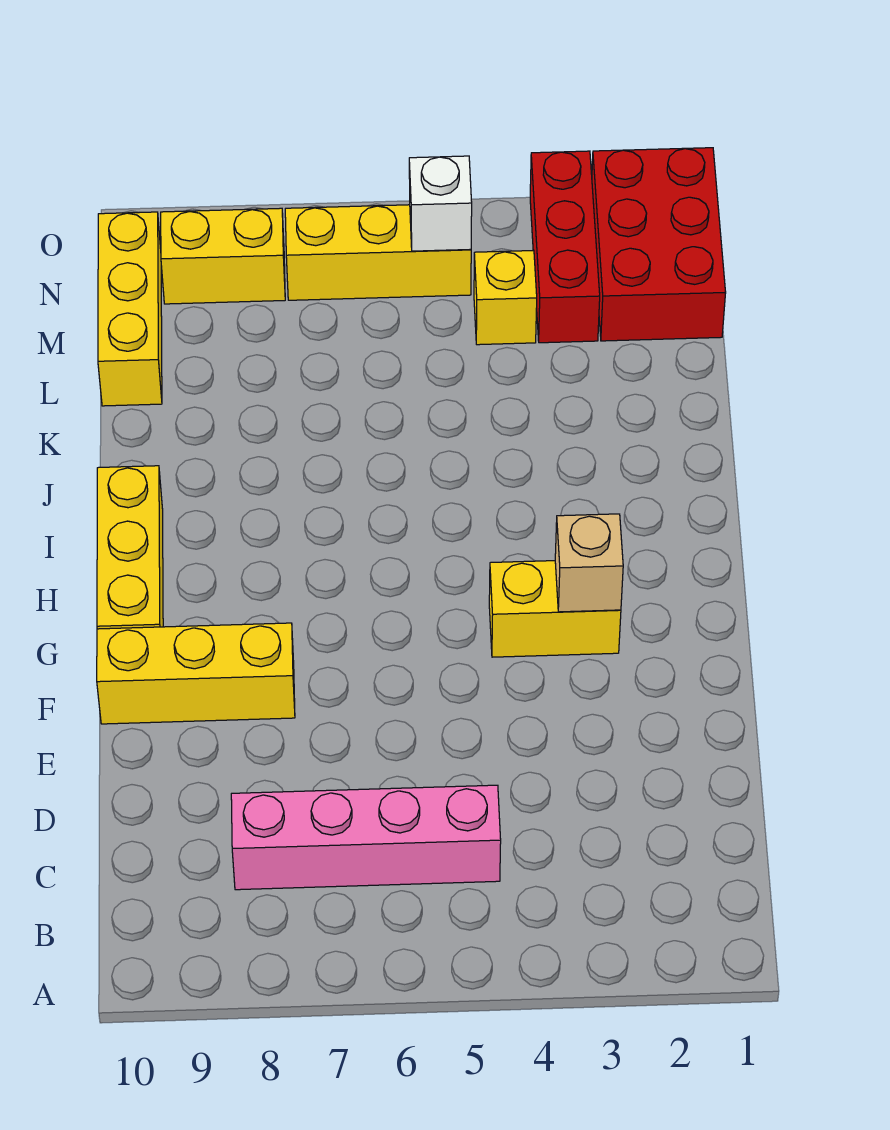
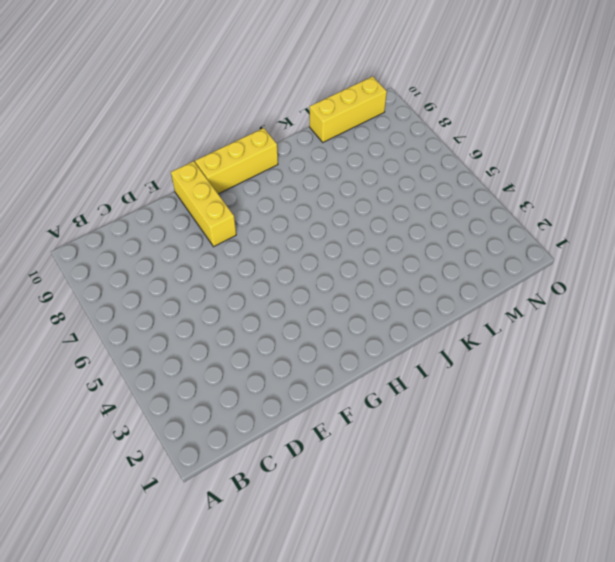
none -> pink brick C5:C8 level 1
none -> yellow brick G3:G4 level 1
none -> red brick M1:O2 level 1

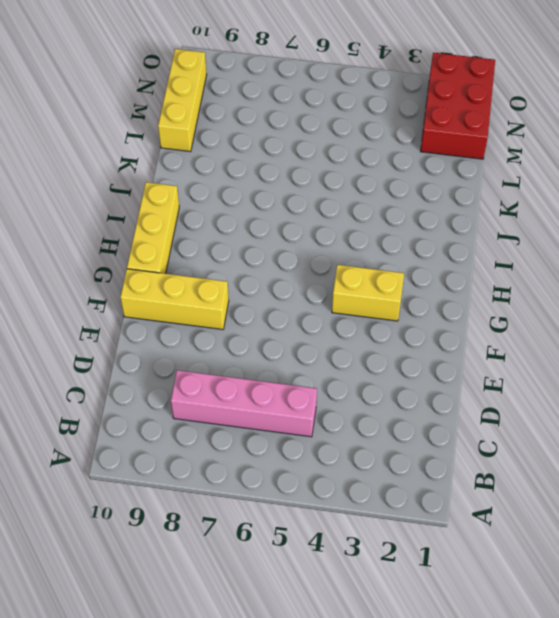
none -> red brick M3:O3 level 1
none -> yellow brick M4 level 1
none -> yellow brick N5:N7 level 1

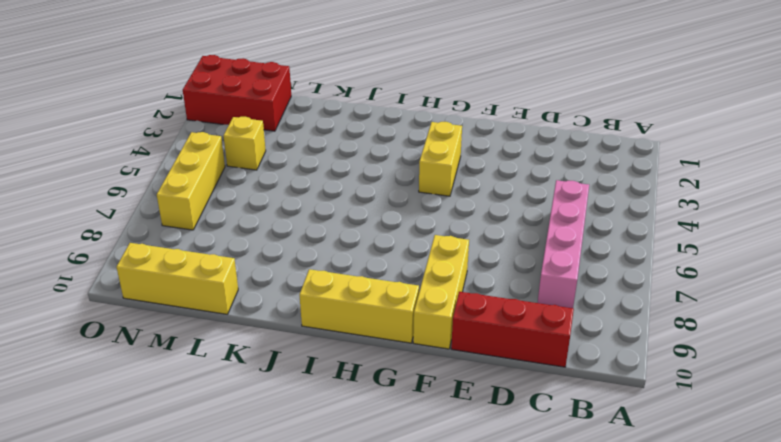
red brick C10:E10 level 1 -> red brick M3:O3 level 1
none -> yellow brick N8:N9 level 1
none -> tan brick G3 level 2
none -> white brick N5 level 2

